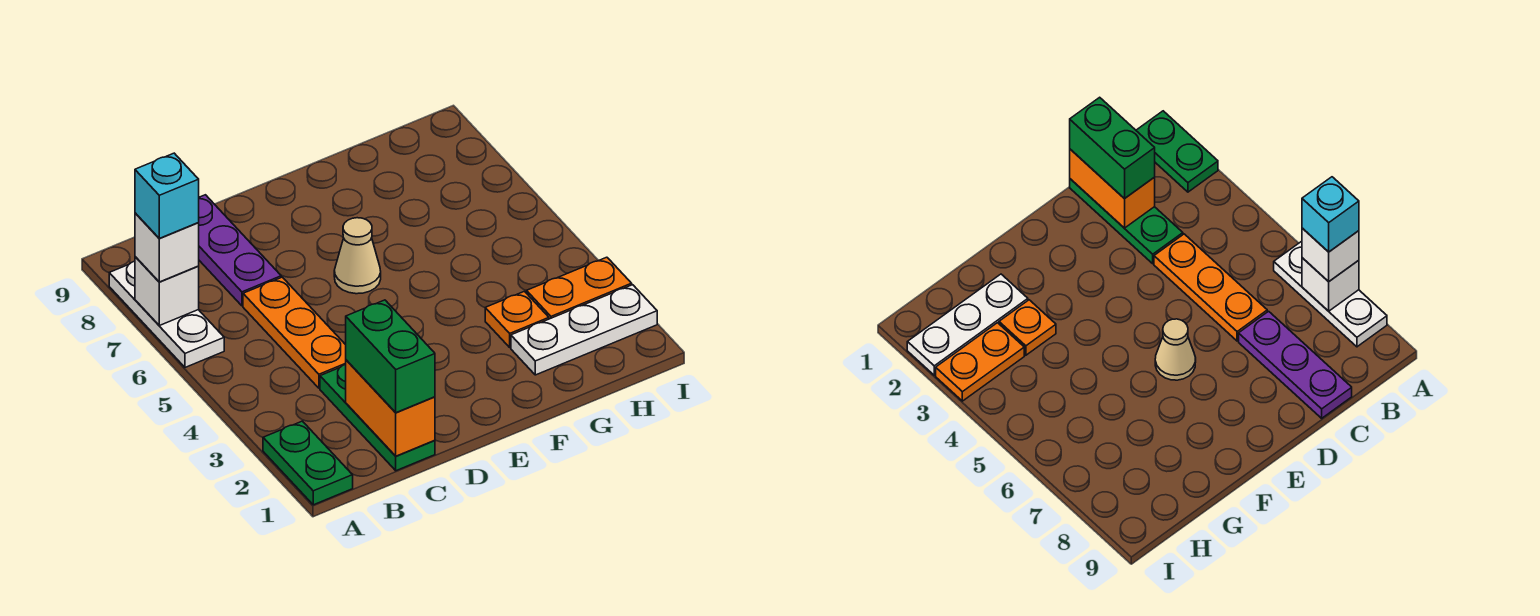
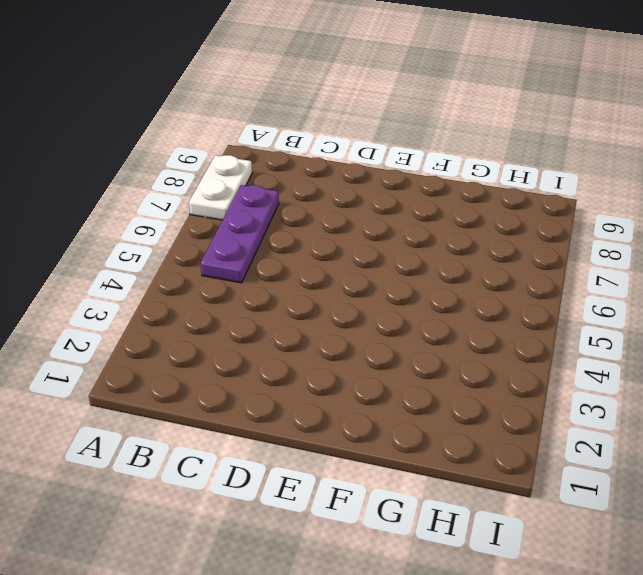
white plate A7:A8 level 1 -> white plate A6:A8 level 1
purple plate B5:B7 level 1 -> purple plate C7:C9 level 1
none -> green plate A1:A2 level 1
none -> green plate C1:C3 level 1
none -> orange plate C4:C6 level 1

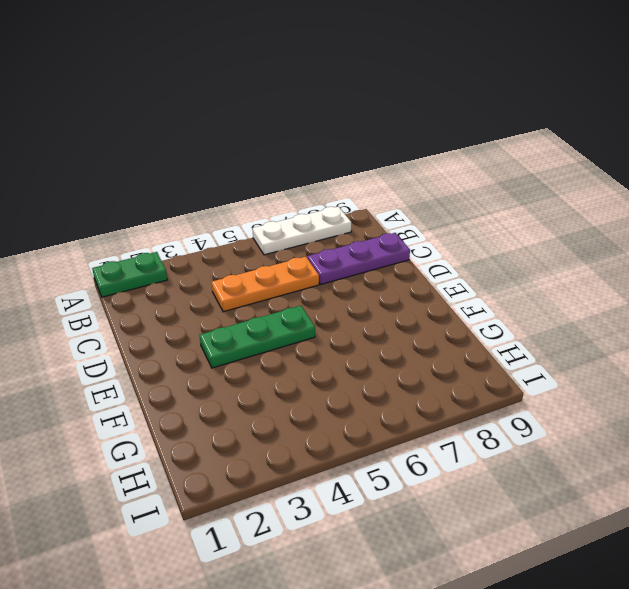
green plate E3:E5 level 1 -> green plate C1:C3 level 1
none -> tan cone E6 level 1
none -> white plate G2:I2 level 1
none -> orange plate G3 level 1

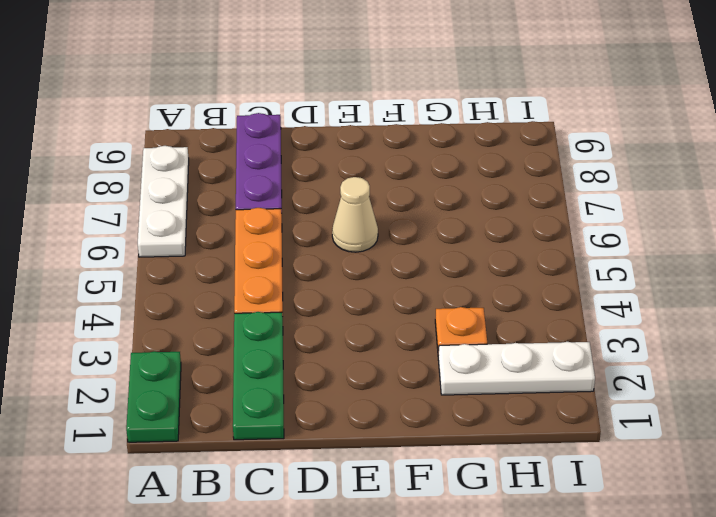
none -> orange plate H3:I3 level 1
none -> white brick A7 level 2
none -> orange brick C1:C2 level 2

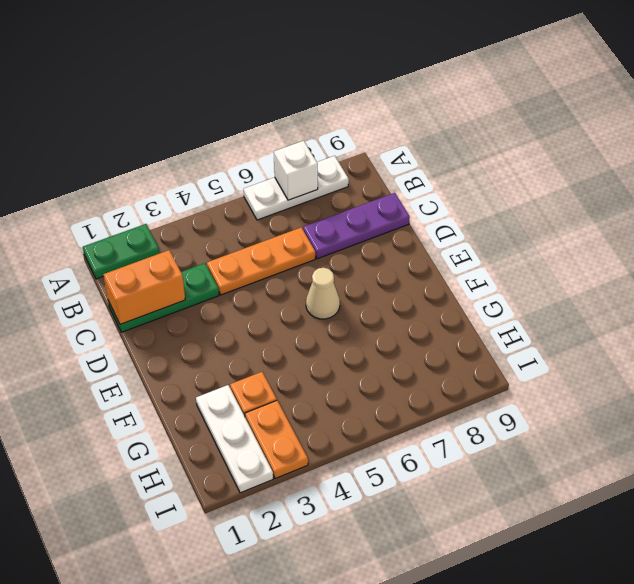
none -> white brick A7 level 3
none -> green brick C1:C2 level 3
none -> cyan brick A7 level 4

